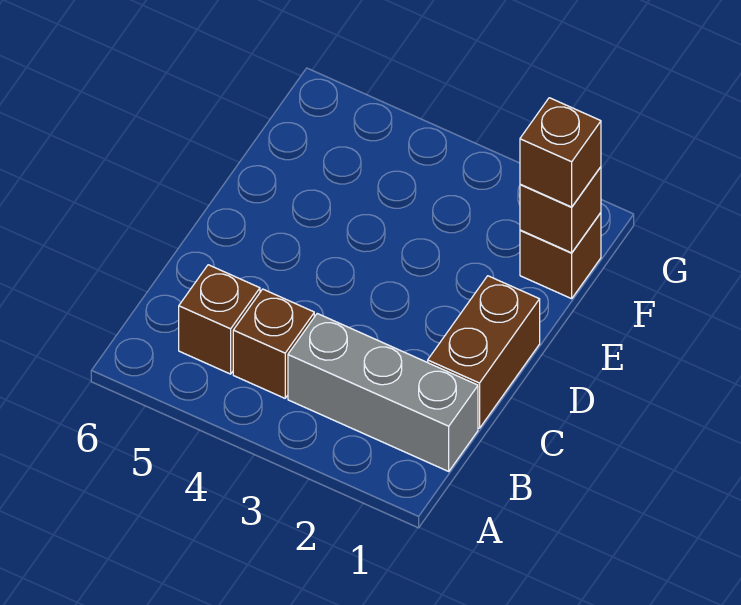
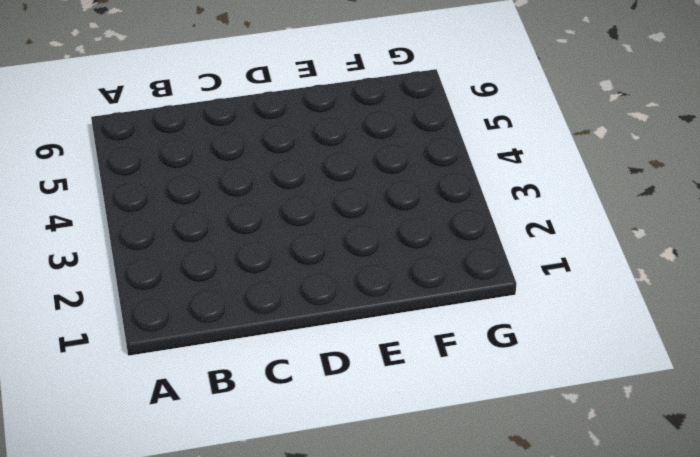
none -> grey brick B1:B3 level 1
none -> brown brick B4 level 1

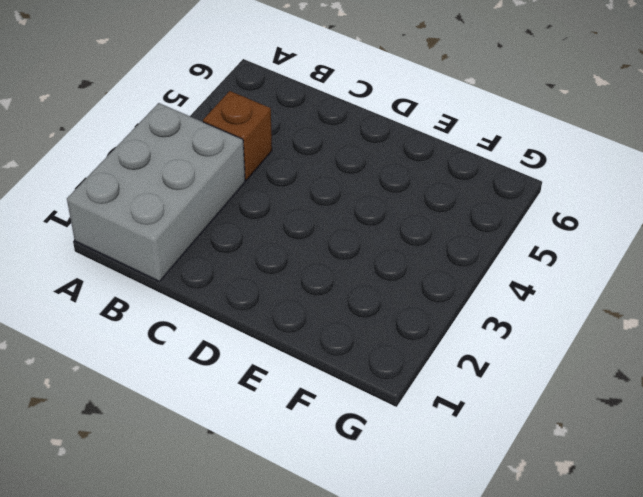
grey brick A1:B3 level 1 -> grey brick B1:B3 level 1
none -> brown brick B5 level 1
none -> brown brick C1:D1 level 1

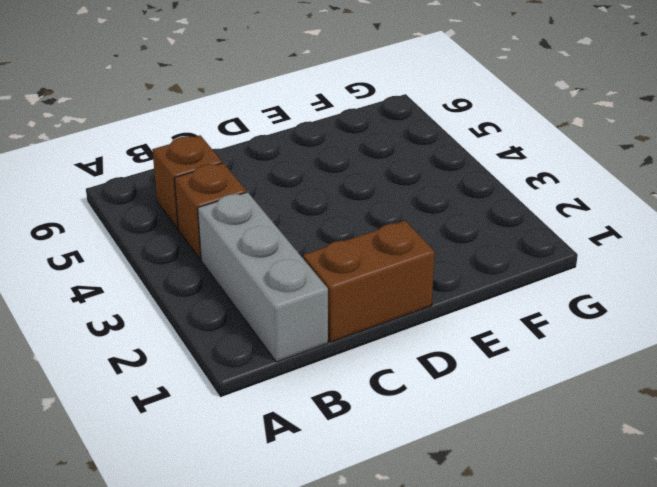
none -> brown brick F1 level 1
none -> brown brick F1 level 2

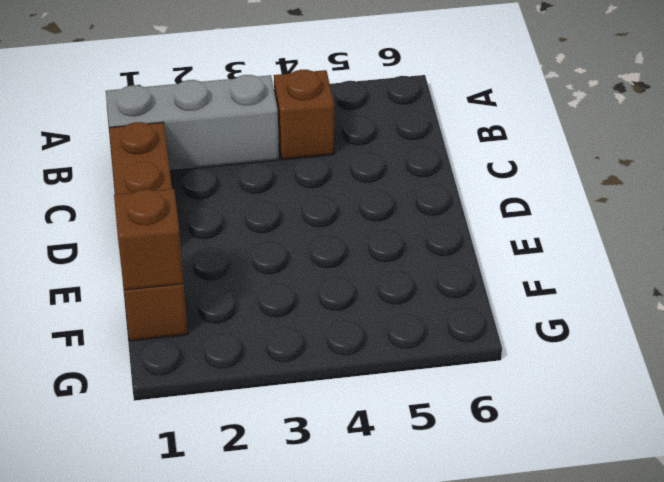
none -> brown brick B5 level 1
none -> brown brick F1 level 3

